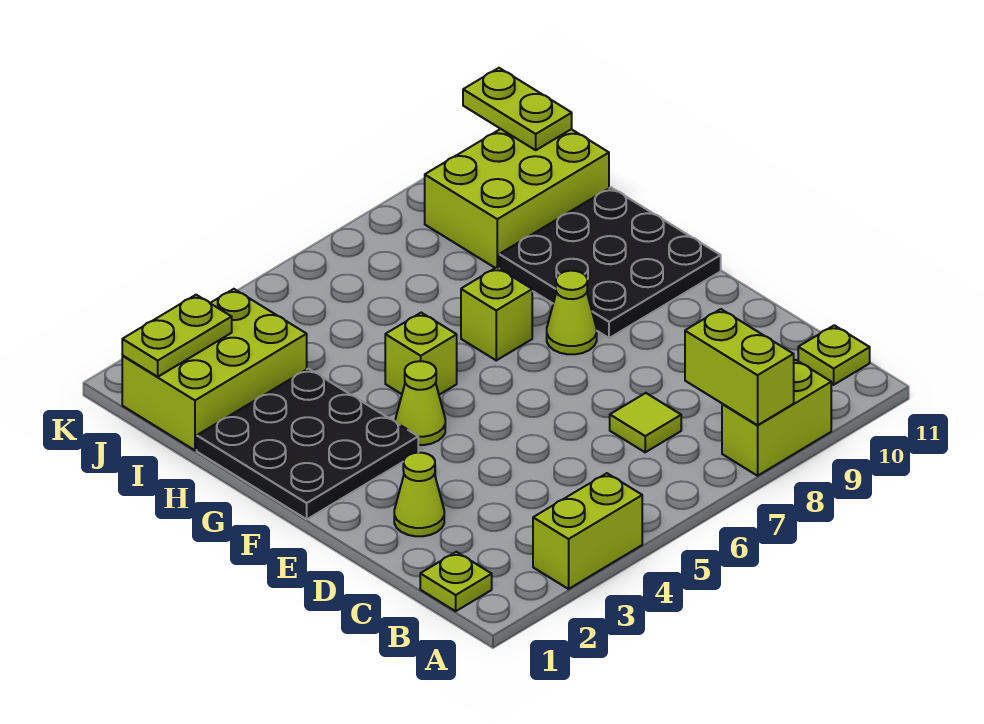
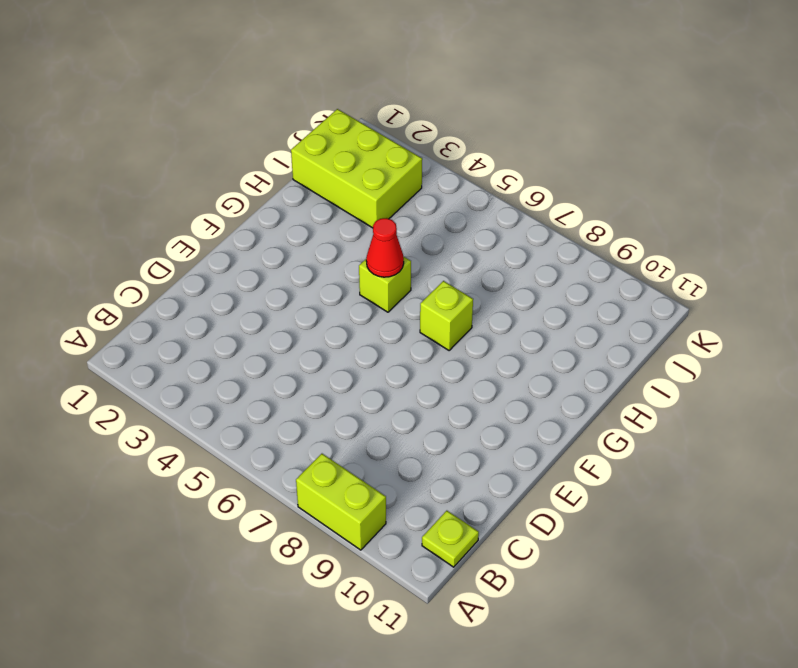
red cone G5 level 2 -> none
none -> lime brick A3:A4 level 1
none -> lime plate B1 level 1
none -> lime tile C7 level 1

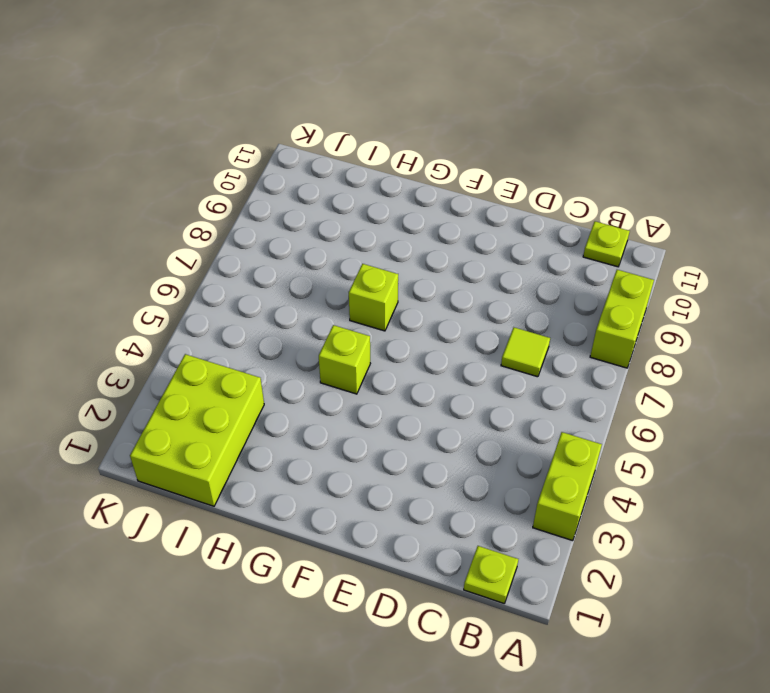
none -> lime cone D2 level 1
none -> black plate F1:H3 level 1
none -> lime cone F4 level 1

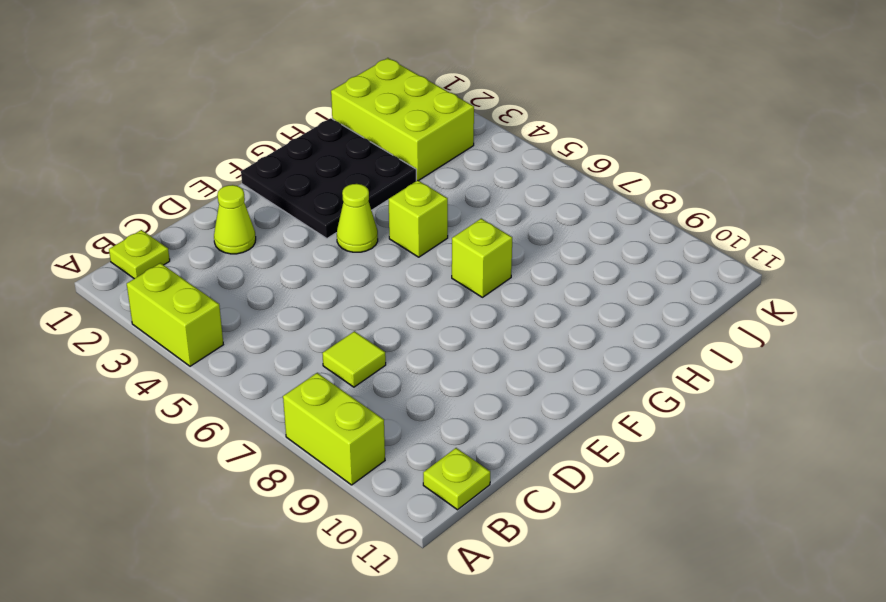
none -> lime cone F8 level 1
none -> black plate F9:H11 level 1
none -> lime brick I9:J11 level 1

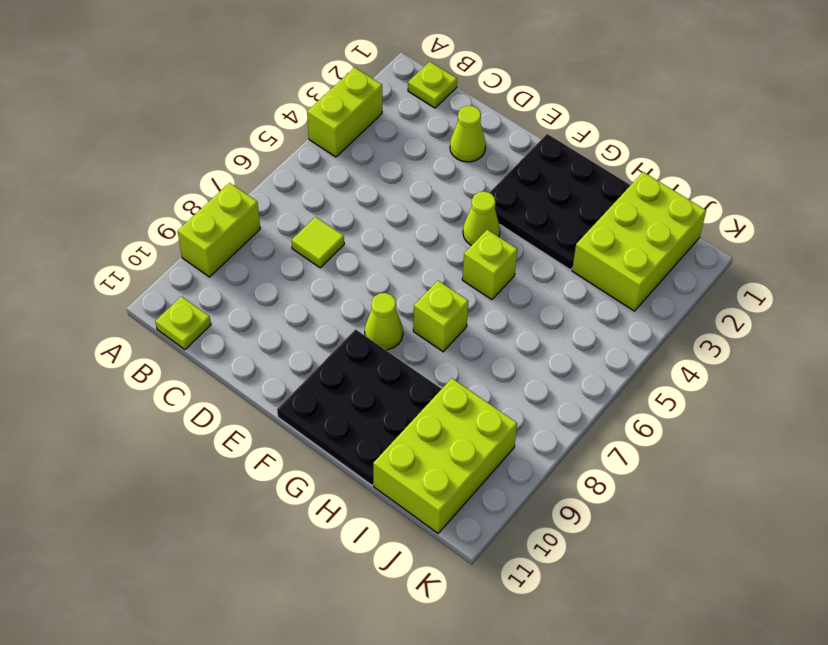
none -> lime brick A8:B8 level 2
none -> lime plate J1:J2 level 2
none -> lime plate J11:K11 level 2

